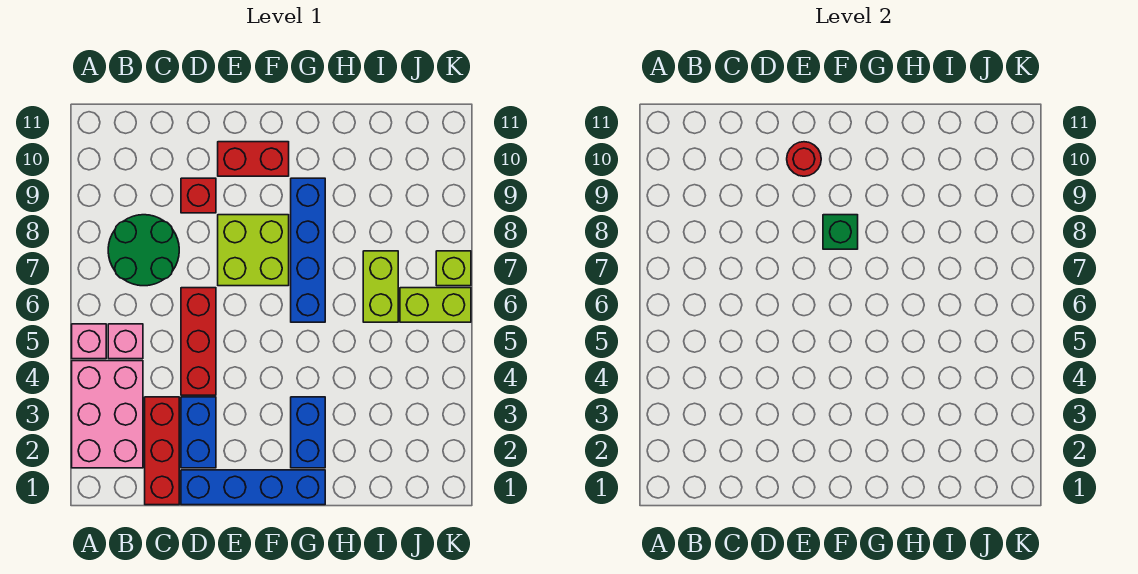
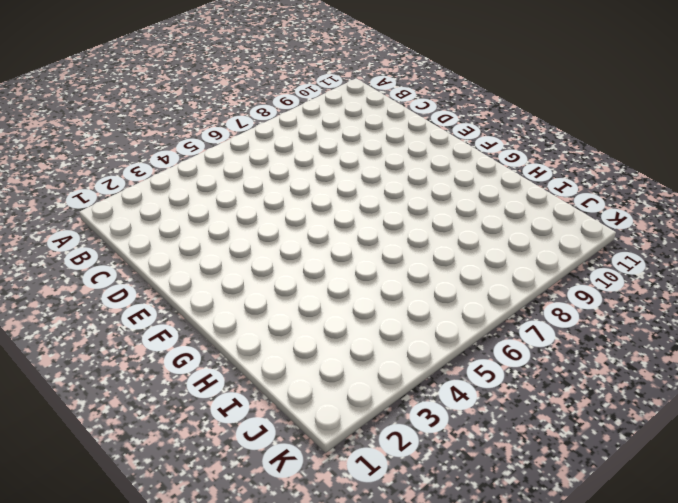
none -> pink brick A2:B4 level 1
none -> pink brick A5 level 1
none -> pink brick B5 level 1

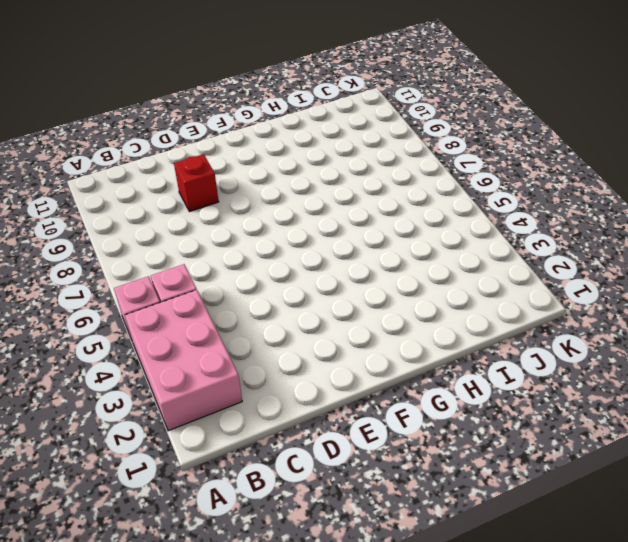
none -> green round brick B7:C8 level 1
none -> red brick C1:C3 level 1
none -> blue brick D1:G1 level 1

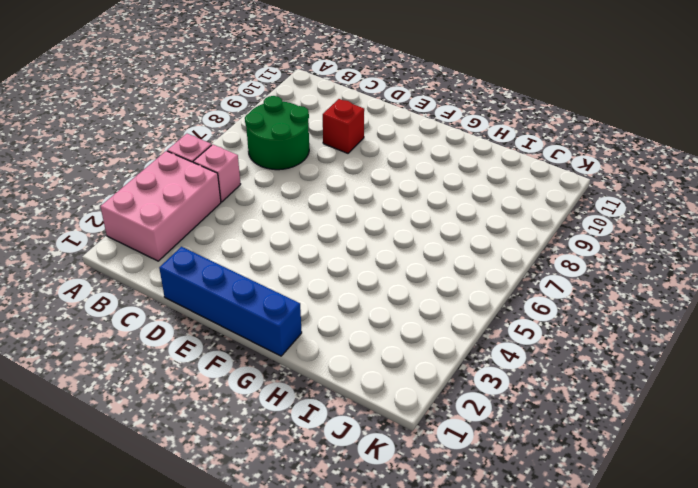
none -> red brick C1:C3 level 1
none -> blue brick D2:D3 level 1
none -> red brick D4:D6 level 1

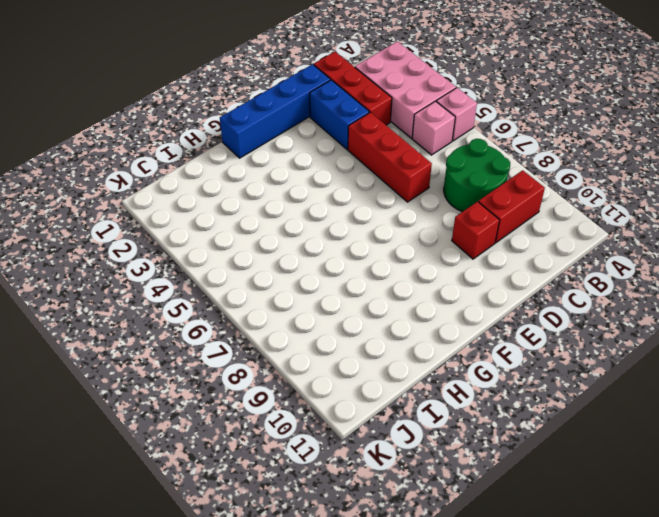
red brick B9:C9 level 1 -> red brick E10:F10 level 1
none -> lime brick E7:F8 level 1
none -> blue brick G2:G3 level 1
none -> blue brick G6:G9 level 1

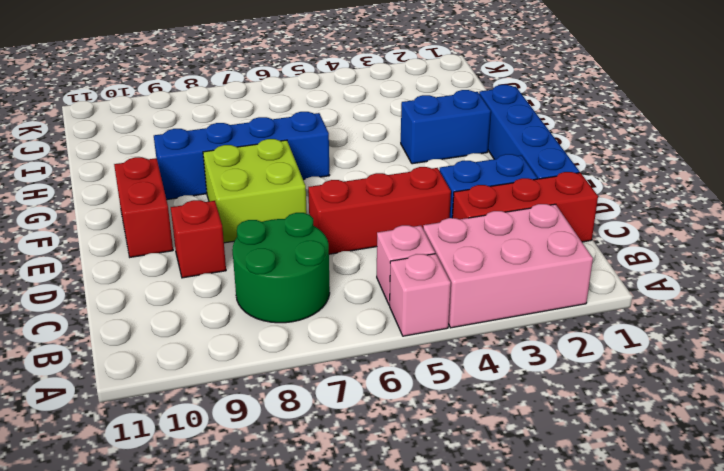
none -> lime brick I6:I7 level 1
none -> lime brick J6:K6 level 1
none -> lime brick K7 level 1

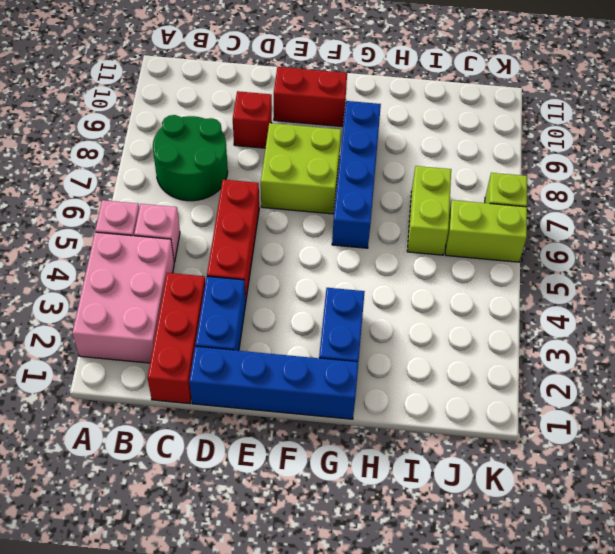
none -> red round brick E10 level 2
none -> green brick F8 level 2

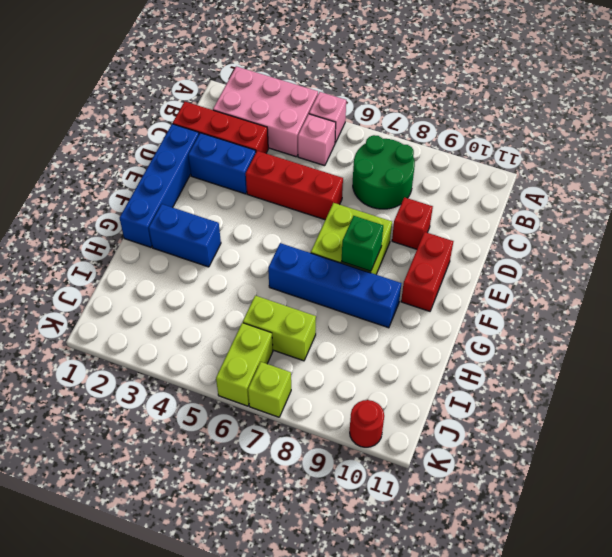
red round brick K10 level 1 -> red round brick E10 level 2

